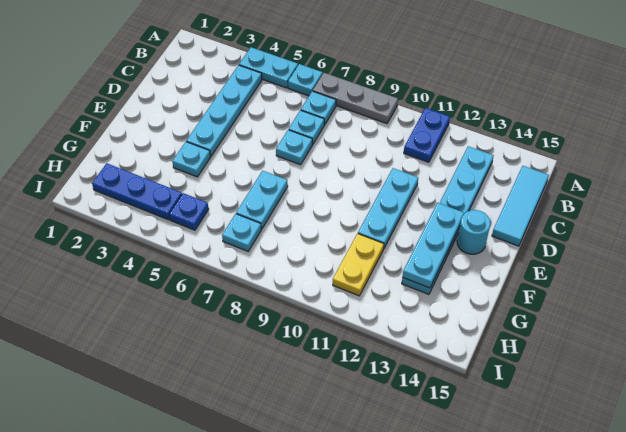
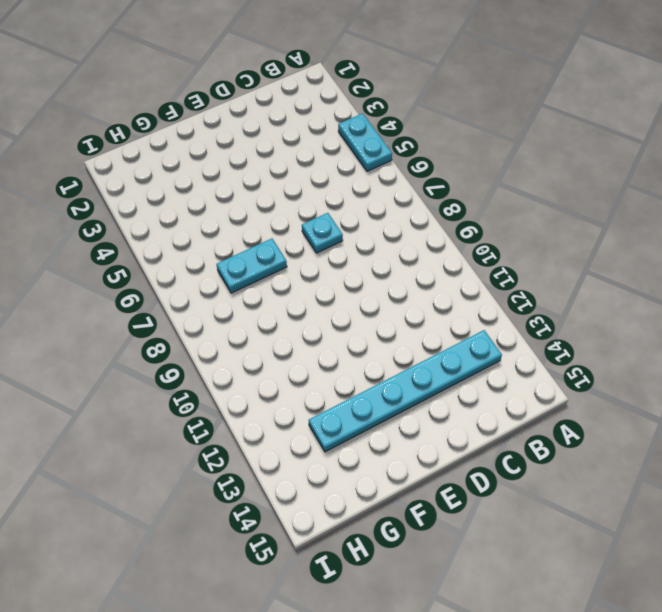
none -> cyan plate A6 level 1
none -> grey plate A7:A9 level 1
none -> blue plate A11:B11 level 1

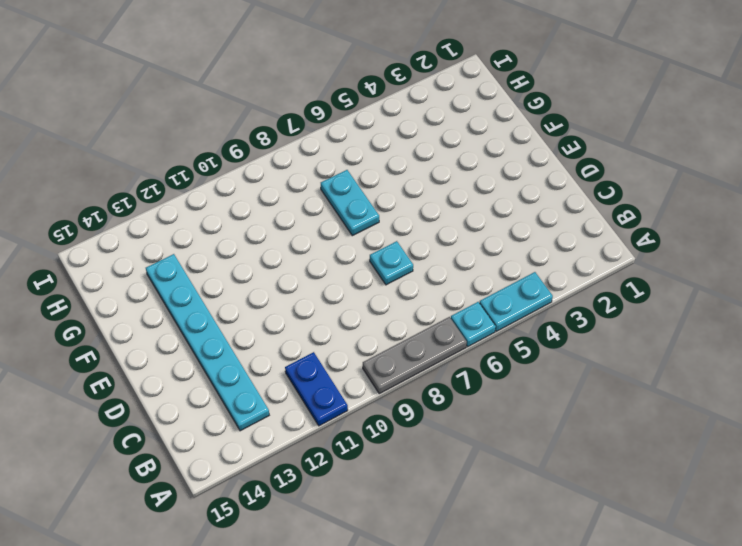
none -> cyan plate B4:E4 level 1
none -> cyan plate B7 level 1
none -> cyan tile B15:D15 level 1

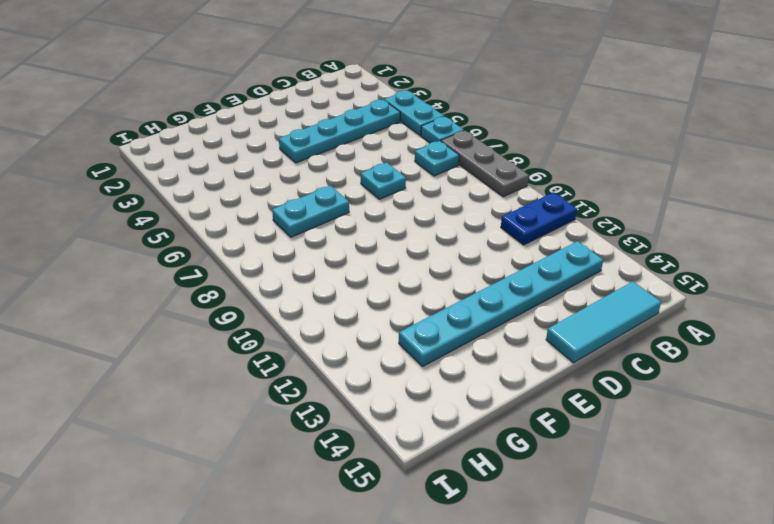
none -> cyan plate C7 level 1
none -> cyan plate D11:F11 level 1
none -> cyan round brick E14 level 1

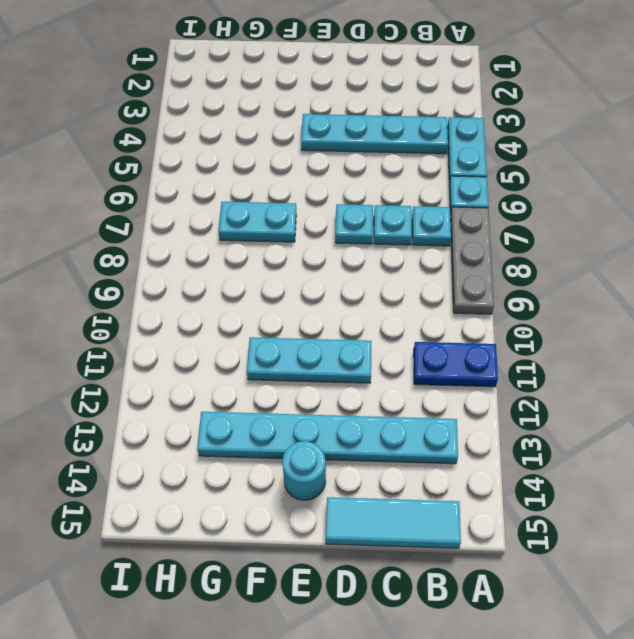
none -> cyan plate F4 level 1
none -> yellow plate G11:H11 level 1
none -> blue plate H2:H4 level 1

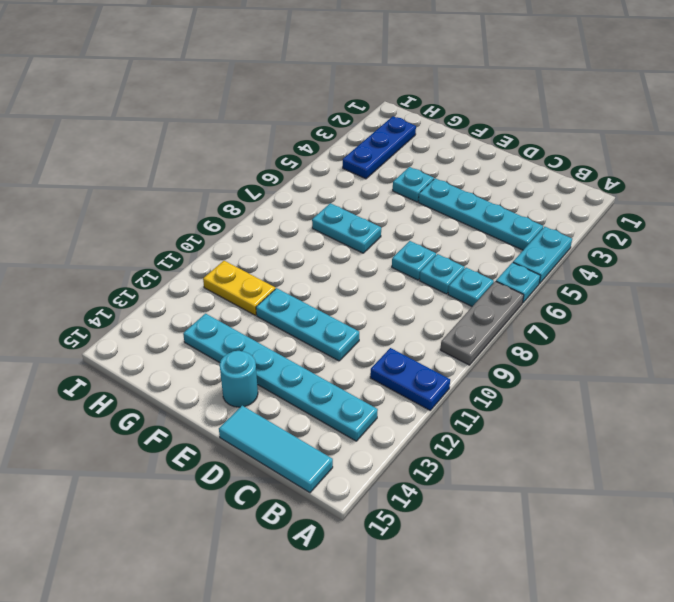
none -> blue plate H5 level 1
none -> cyan plate H7 level 1
none -> cyan plate E13:G13 level 2

